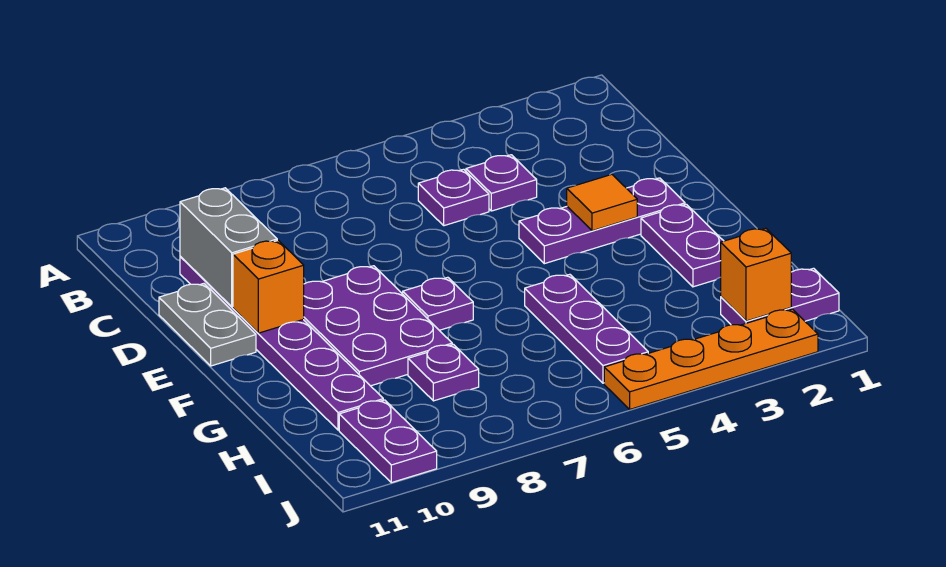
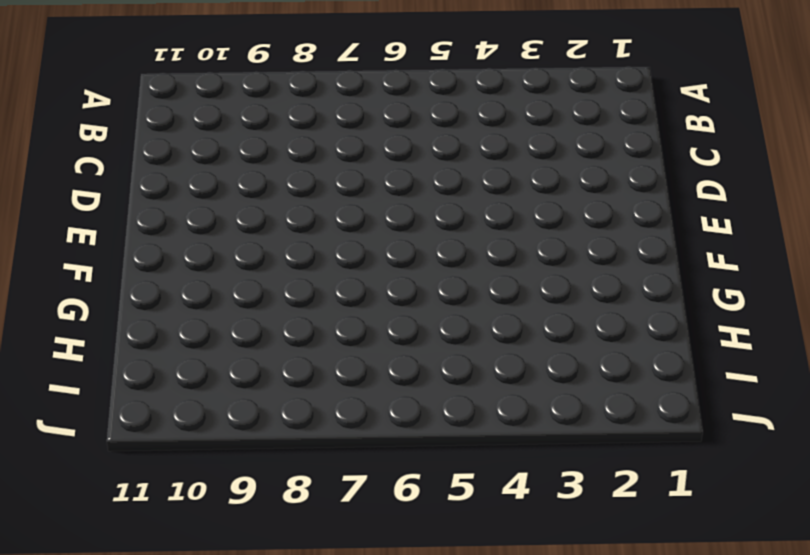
none -> purple plate C4 level 1
none -> purple plate C5 level 1
none -> purple plate C10:H10 level 1

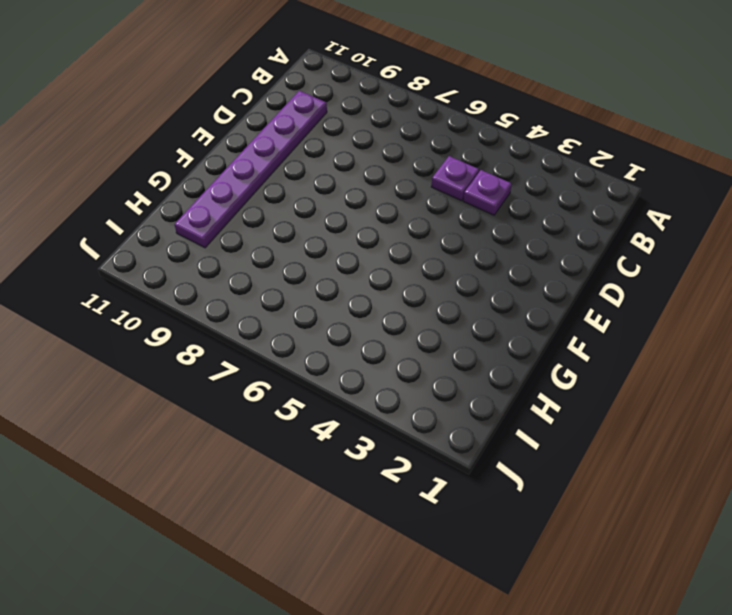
none -> grey plate D11:E11 level 1
none -> purple plate E2:E4 level 1
none -> purple plate E8:G9 level 1

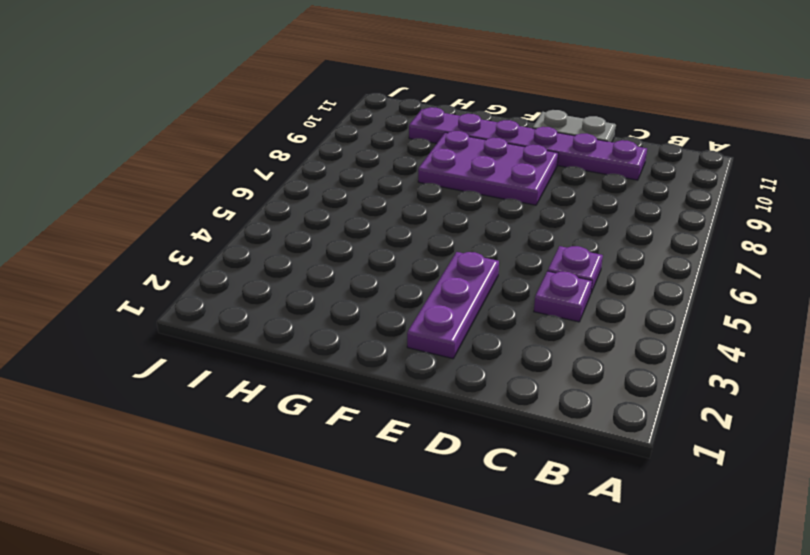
none -> purple plate F2:G2 level 1
none -> purple plate F7 level 1
none -> purple plate G5:I5 level 1

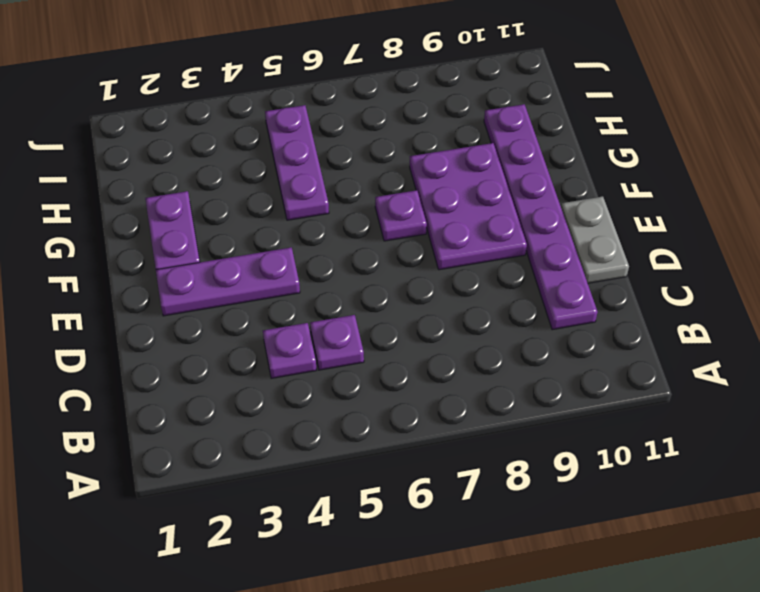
none -> purple plate H8 level 1
none -> purple plate I1:I2 level 1
none -> purple plate I10:J10 level 1

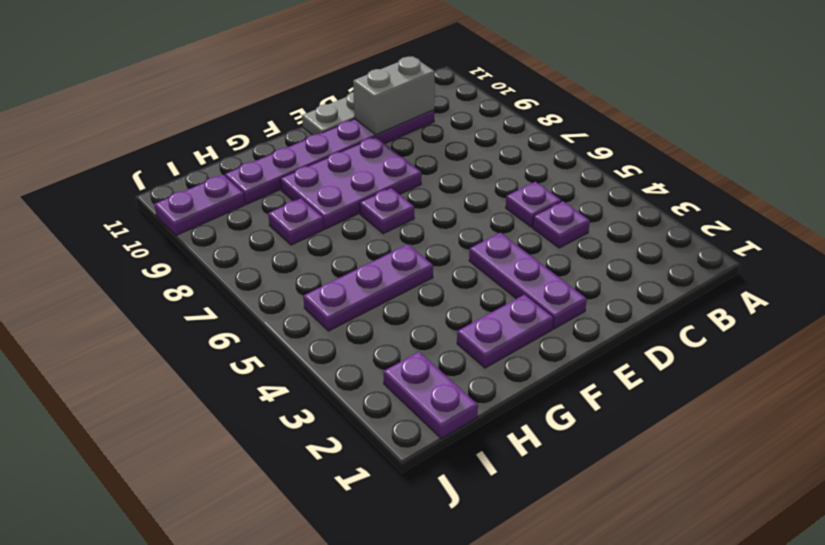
none -> orange plate J2:J5 level 1
none -> orange tile E3 level 2
none -> orange brick E10 level 2

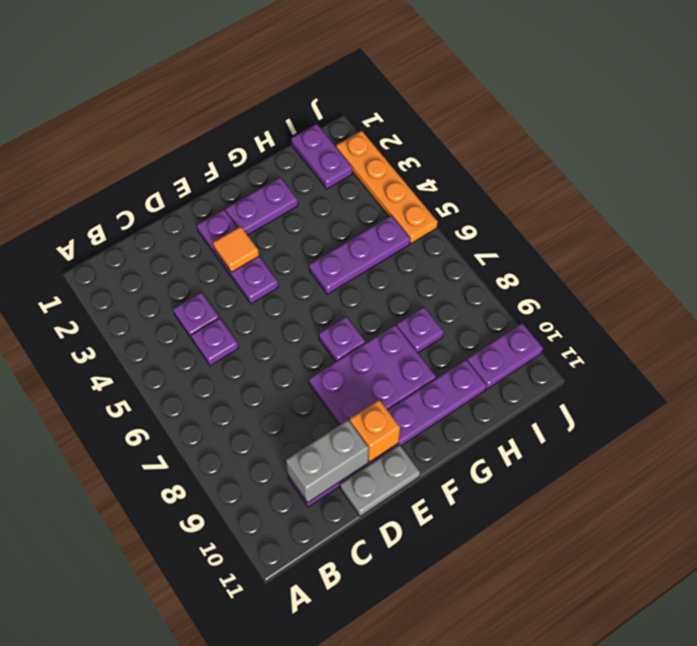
none -> orange brick I2 level 2

